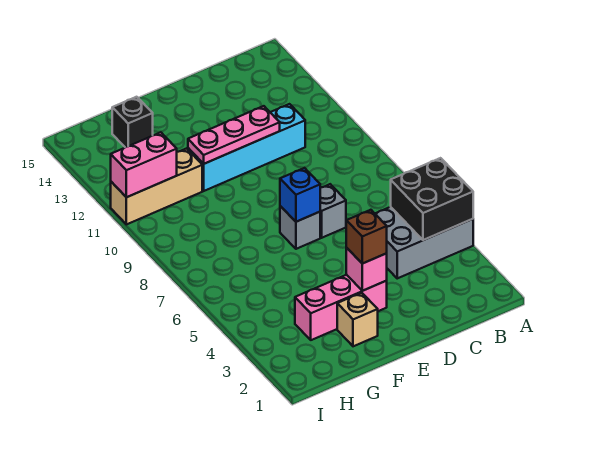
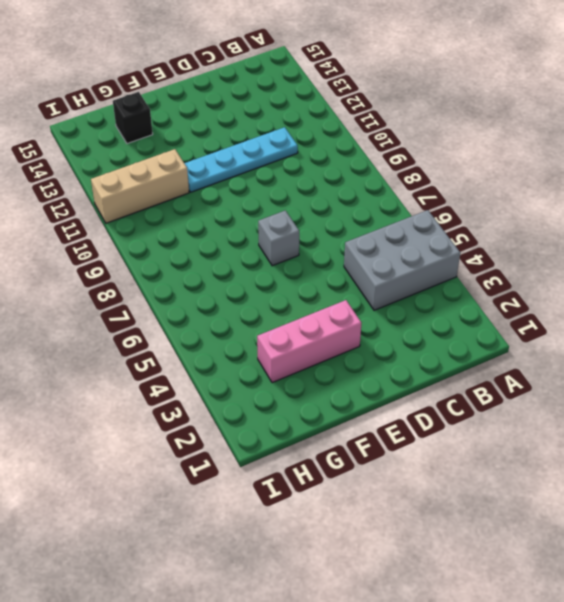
cyan plate C11:F11 level 1 -> cyan brick C11:F11 level 1
none -> grey brick D7 level 1
none -> tan brick F2 level 1
none -> black brick A4:B5 level 2

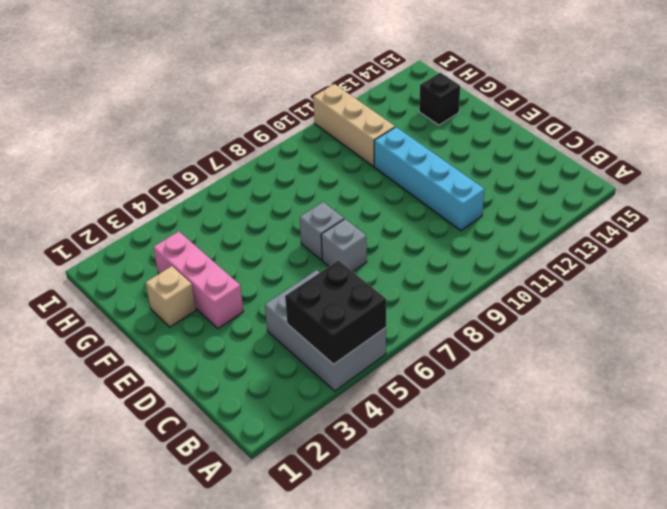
none -> pink plate D11:F11 level 2
none -> pink brick E3 level 2
none -> blue brick E7 level 2

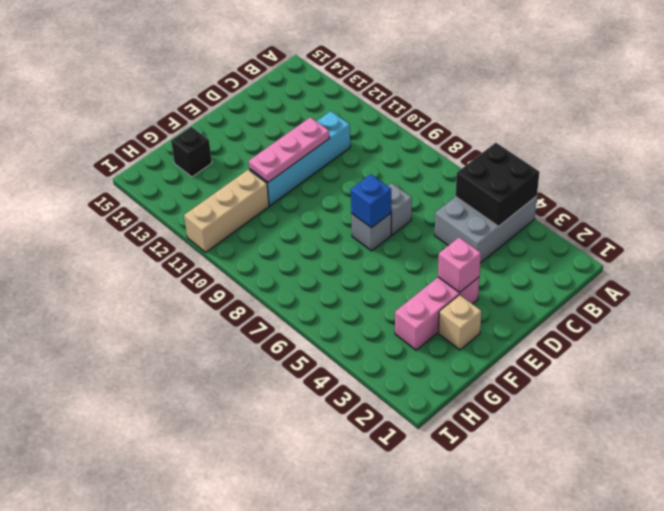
none -> pink brick H11:I11 level 2
none -> brown brick E3 level 3

